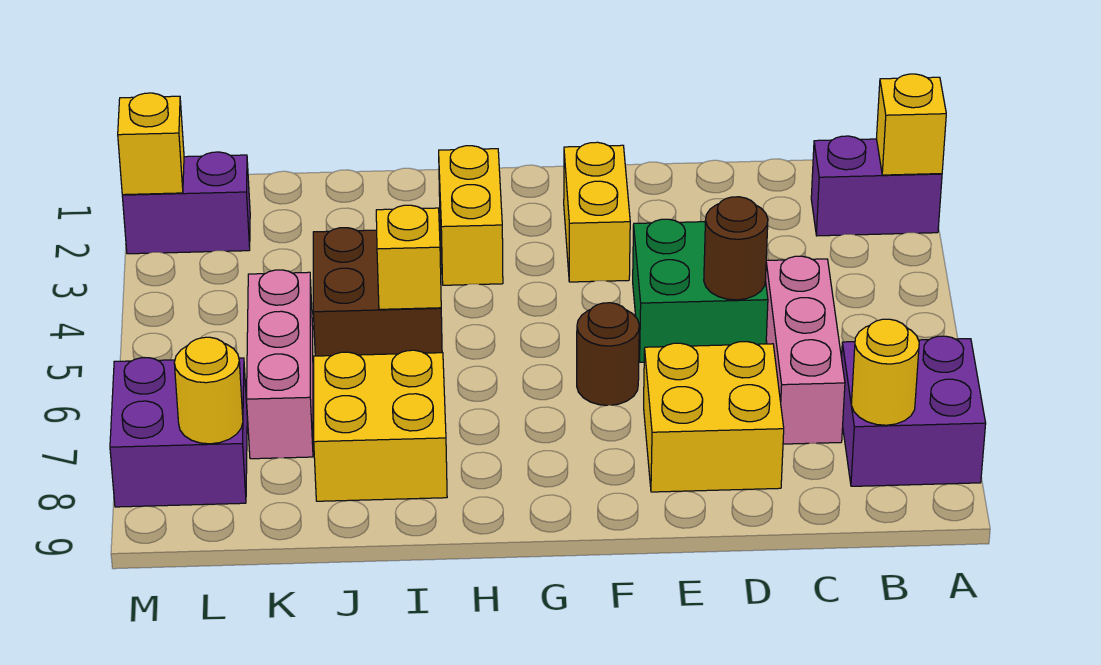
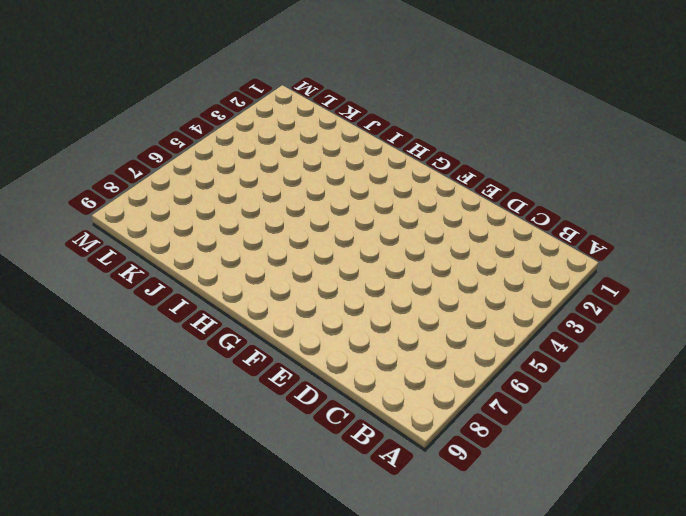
none -> purple brick A2:B2 level 1
none -> purple brick A7:B8 level 1
none -> pink brick C5:C7 level 1

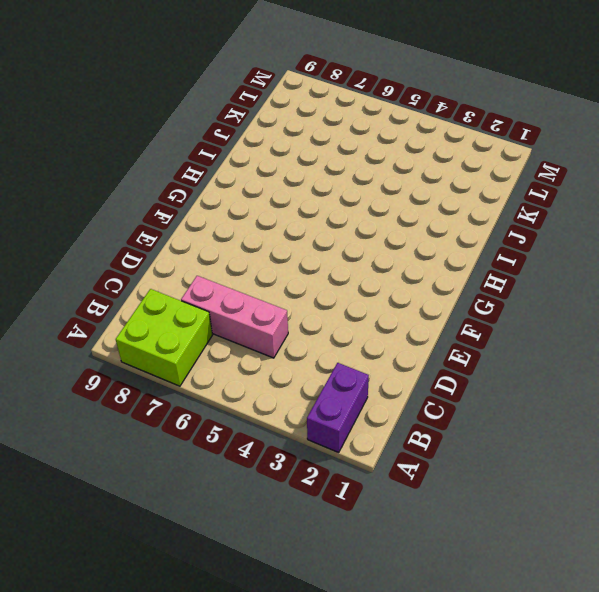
lime brick A7:B8 level 1 -> purple brick A7:B8 level 1
none -> green brick D4:E5 level 1
none -> yellow brick D7:E8 level 1
none -> yellow brick F2:F3 level 1

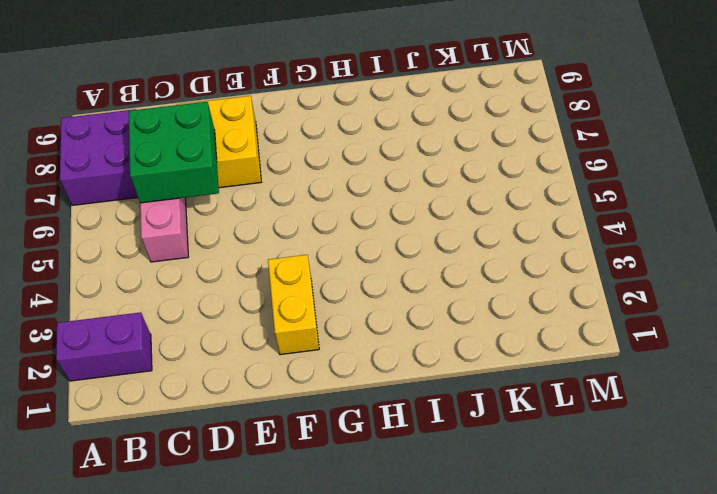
green brick C6:D7 level 2 -> green brick D4:E5 level 1
none -> brown round brick F6 level 1
none -> yellow brick H2:H3 level 1
none -> brown brick I4:J5 level 1

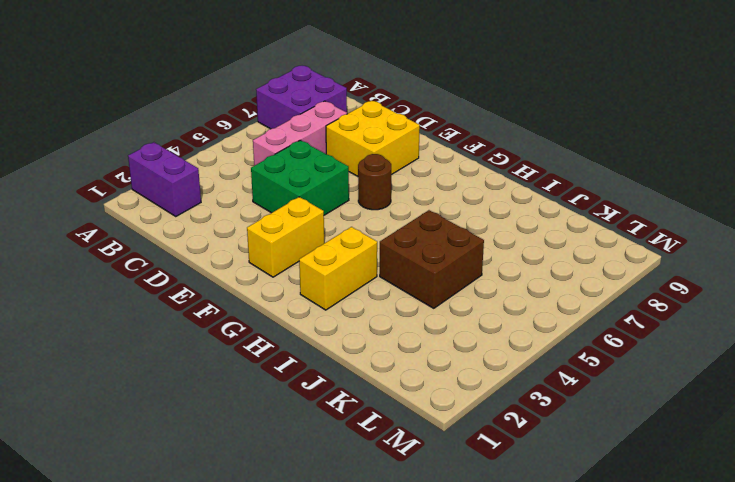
none -> yellow brick I7:J8 level 1
none -> pink brick K5:K7 level 1
none -> purple brick L2:M2 level 1

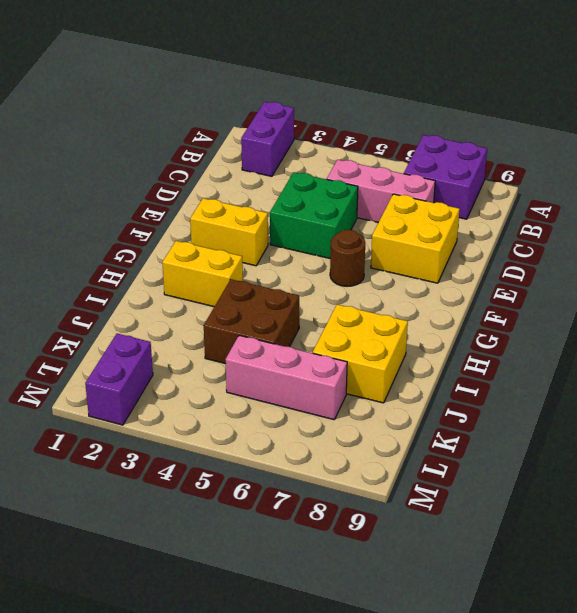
none -> purple brick L7:M8 level 1
none -> yellow brick A2 level 2
none -> yellow round brick B8 level 2

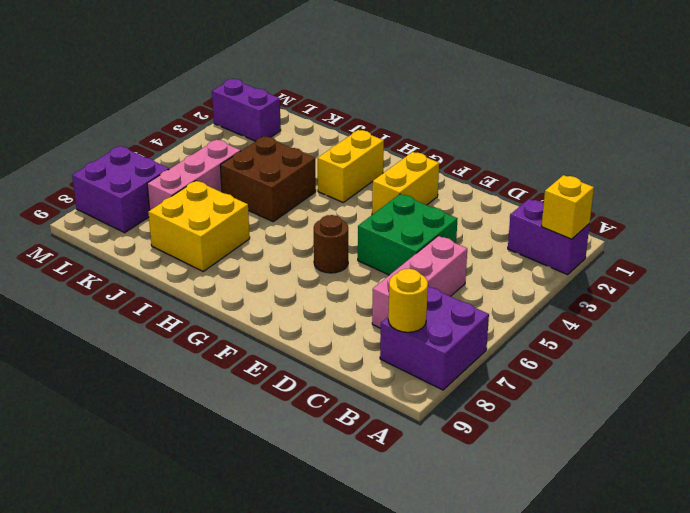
none -> yellow brick D7:E8 level 1
none -> brown round brick D5 level 2
none -> yellow brick I5 level 2

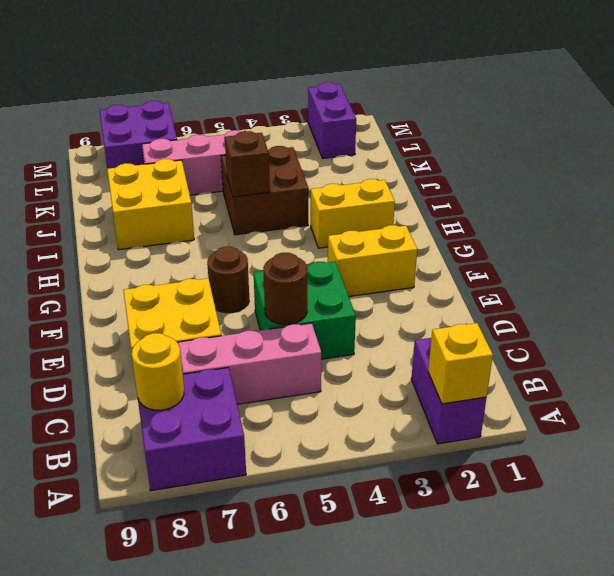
brown brick I5 level 2 -> yellow brick I5 level 2
none -> yellow round brick L8 level 2
none -> yellow brick M2 level 2

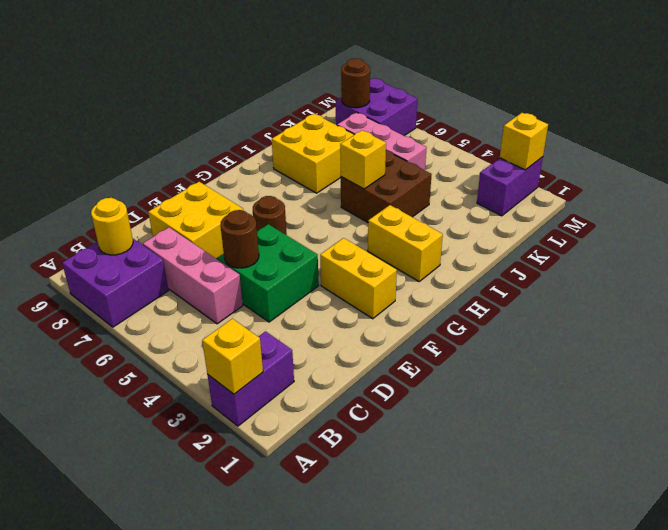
brown round brick L8 level 2 -> yellow round brick L8 level 2

